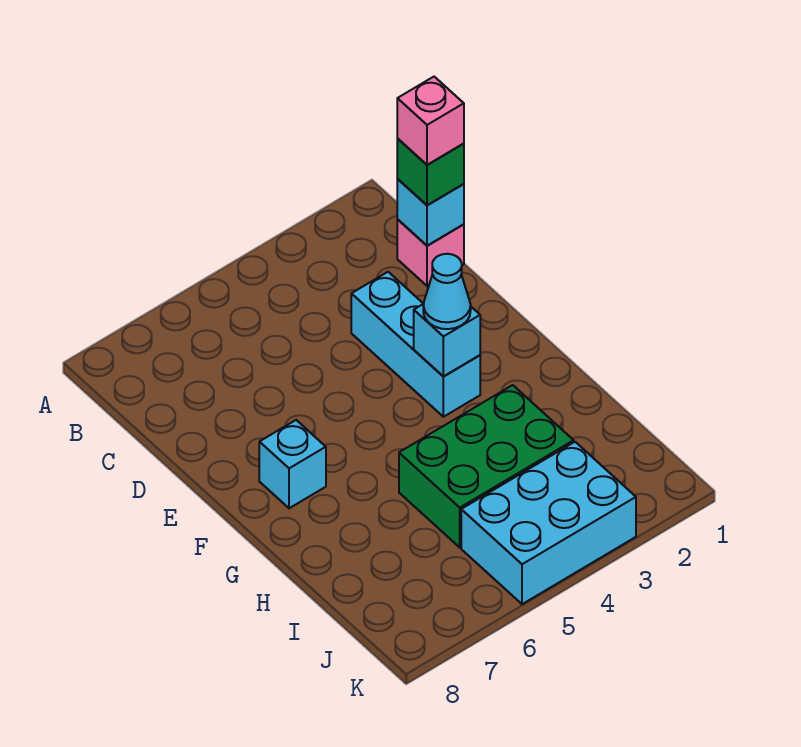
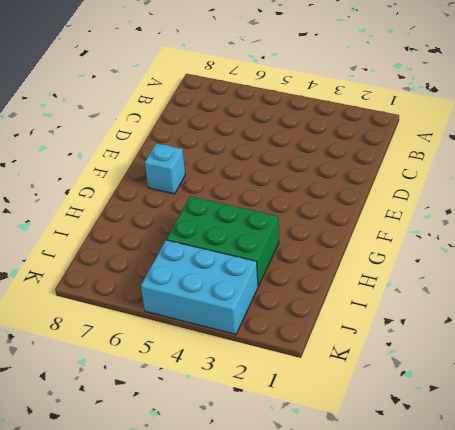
none -> pink brick C1 level 1
none -> cyan brick D3:F3 level 1

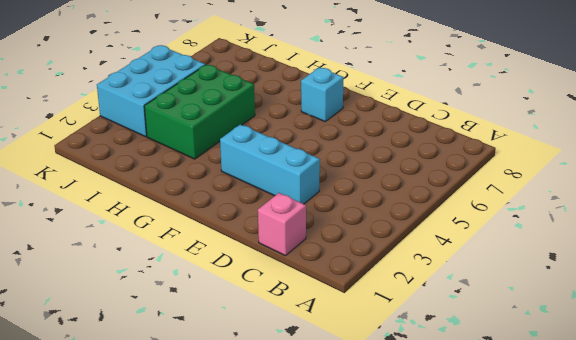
none -> cyan brick C1 level 2
none -> cyan brick F3 level 2

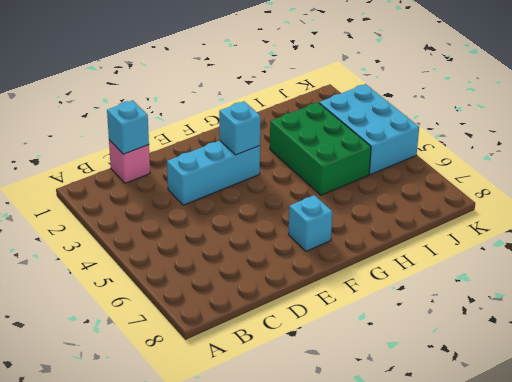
none -> green brick C1 level 3
none -> cyan cone F3 level 3

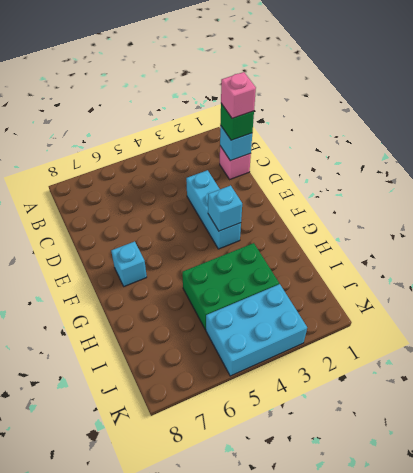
none -> cyan cone F3 level 3

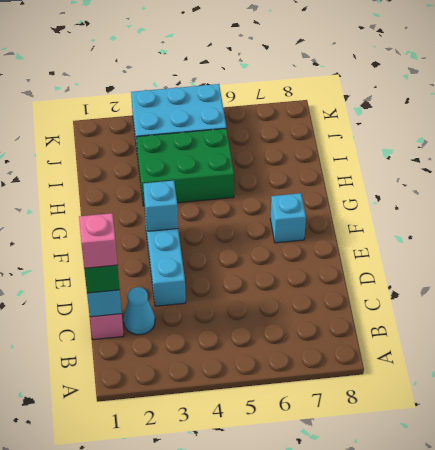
cyan cone C2 level 1 -> cyan cone F3 level 3

